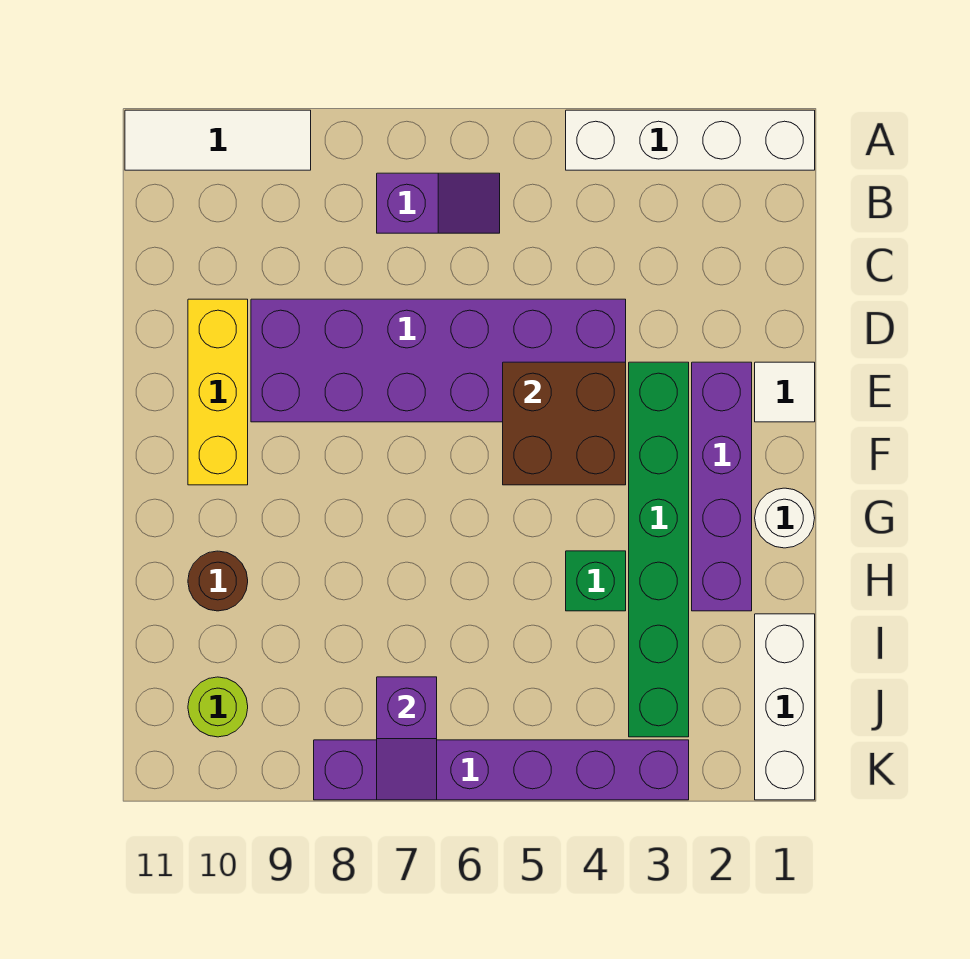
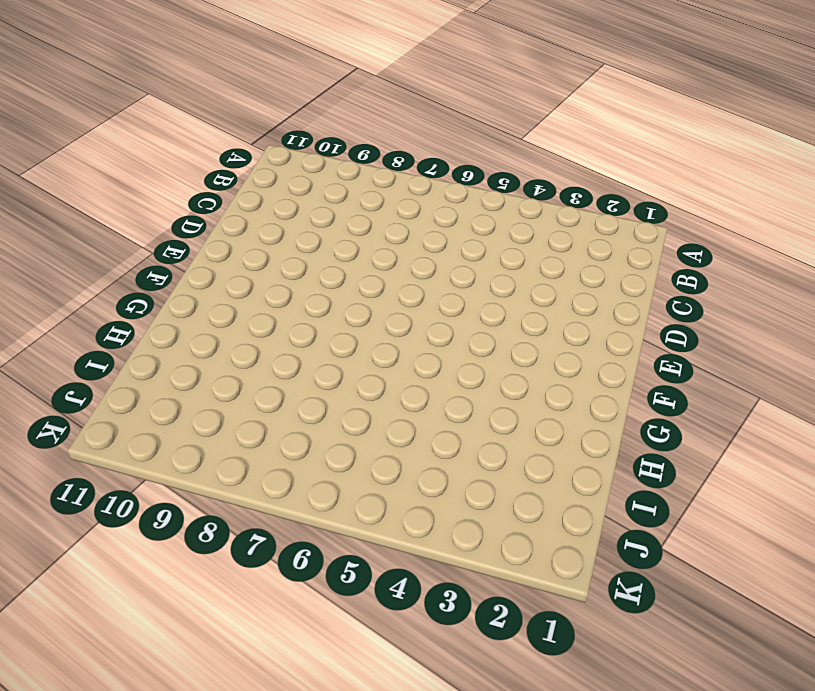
none -> white brick A1:A4 level 1
none -> white tile A9:A11 level 1
none -> purple slope B6:B7 level 1 top 7

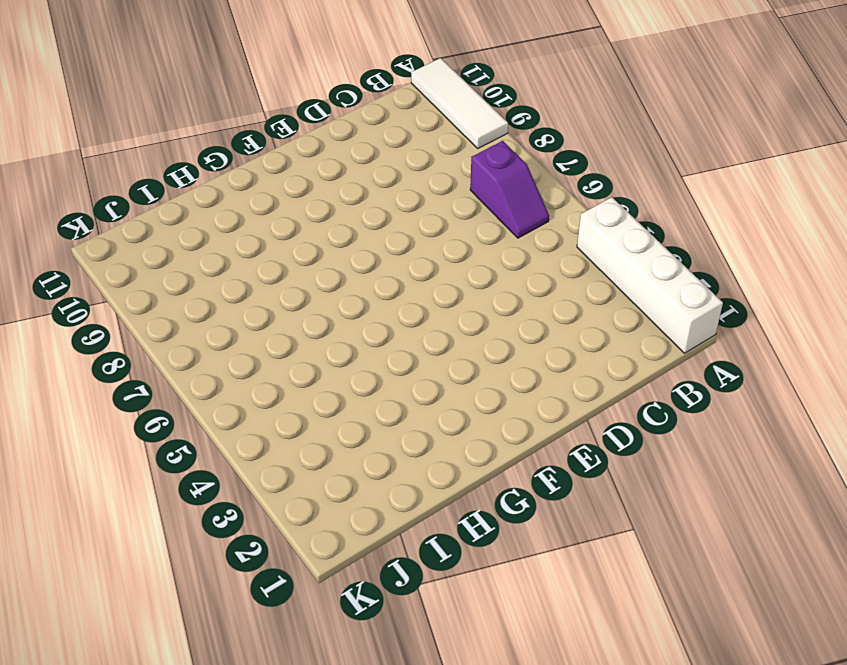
none -> purple brick D4:E9 level 1
none -> yellow brick D10:F10 level 1
none -> white tile E1 level 1

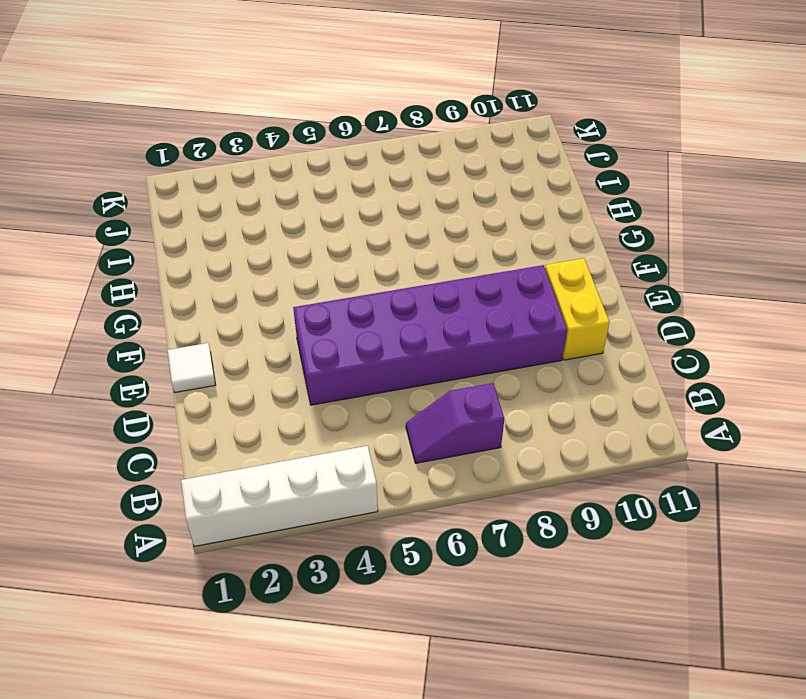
yellow brick D10:E10 level 1 -> yellow brick D10:F10 level 1
none -> white tile A9:A11 level 1
none -> purple brick E2:H2 level 1
none -> green brick E3:J3 level 1

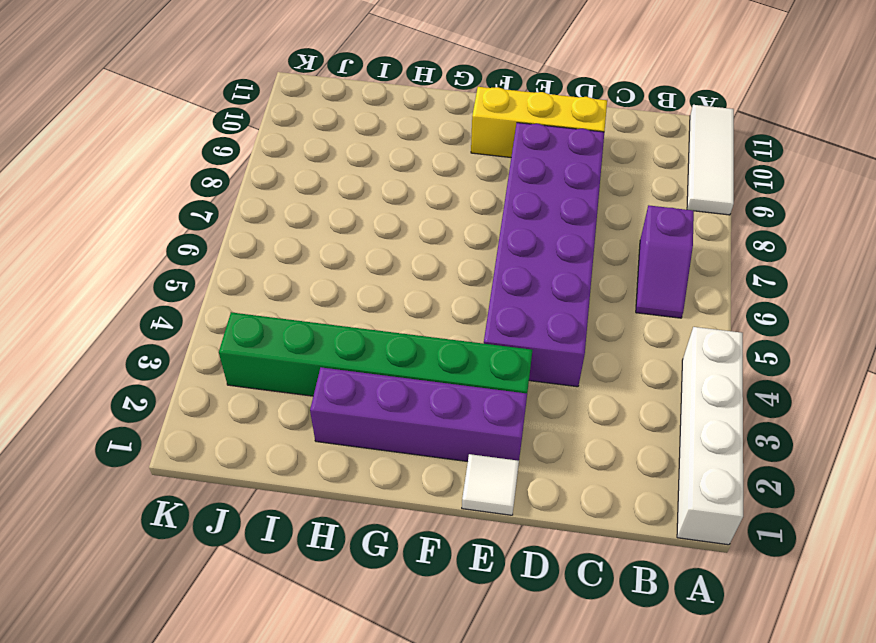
none -> white round brick G1 level 1
none -> green brick H4 level 1
none -> brown round brick H10 level 1

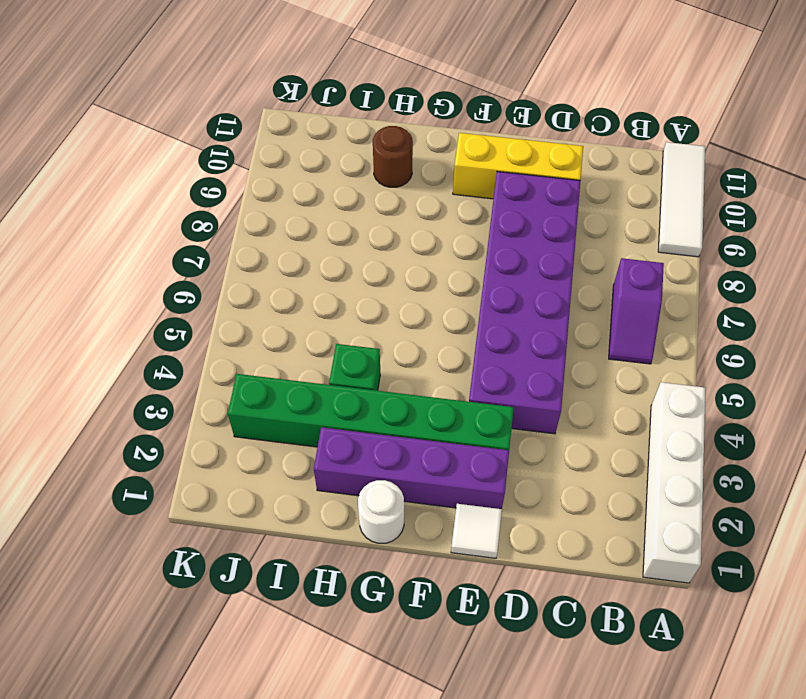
none -> white brick I1:K1 level 1
none -> lime round brick J10 level 1
none -> purple brick K3:K8 level 1

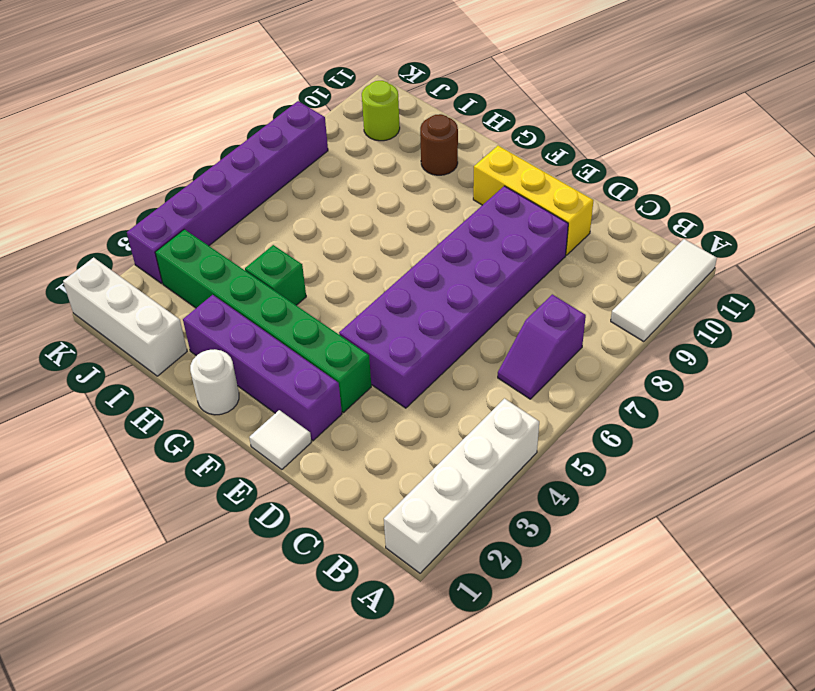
none -> brown brick E4:F5 level 2
none -> purple slope J7:K7 level 2 top J

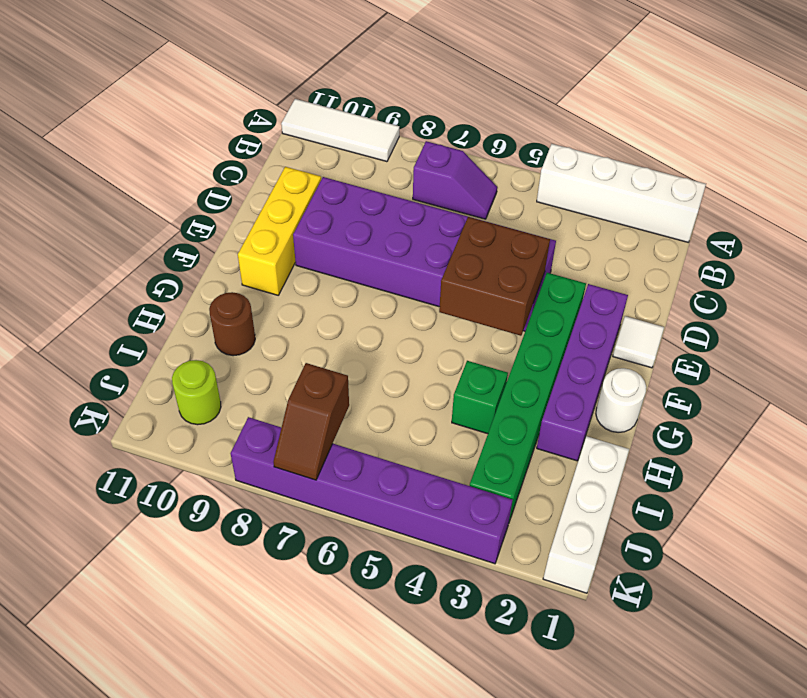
brown slope J7:K7 level 2 top J -> purple slope J7:K7 level 2 top J

